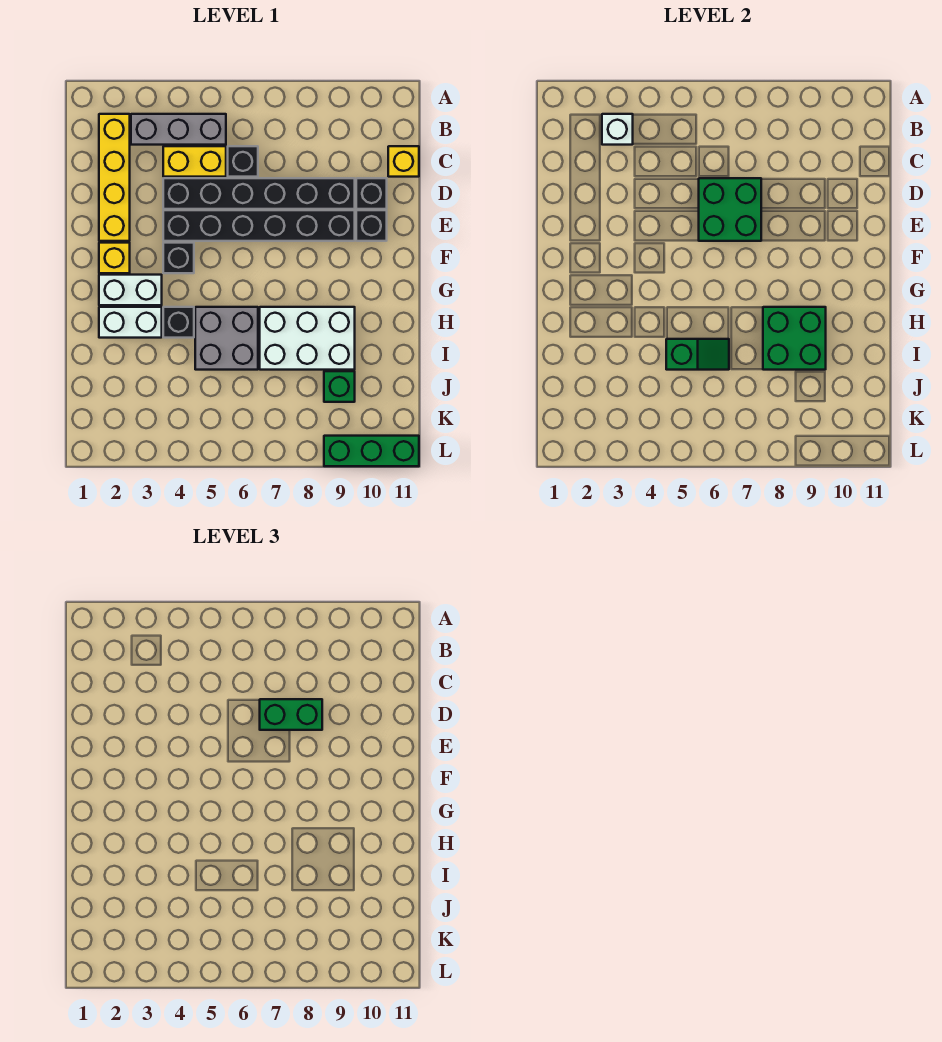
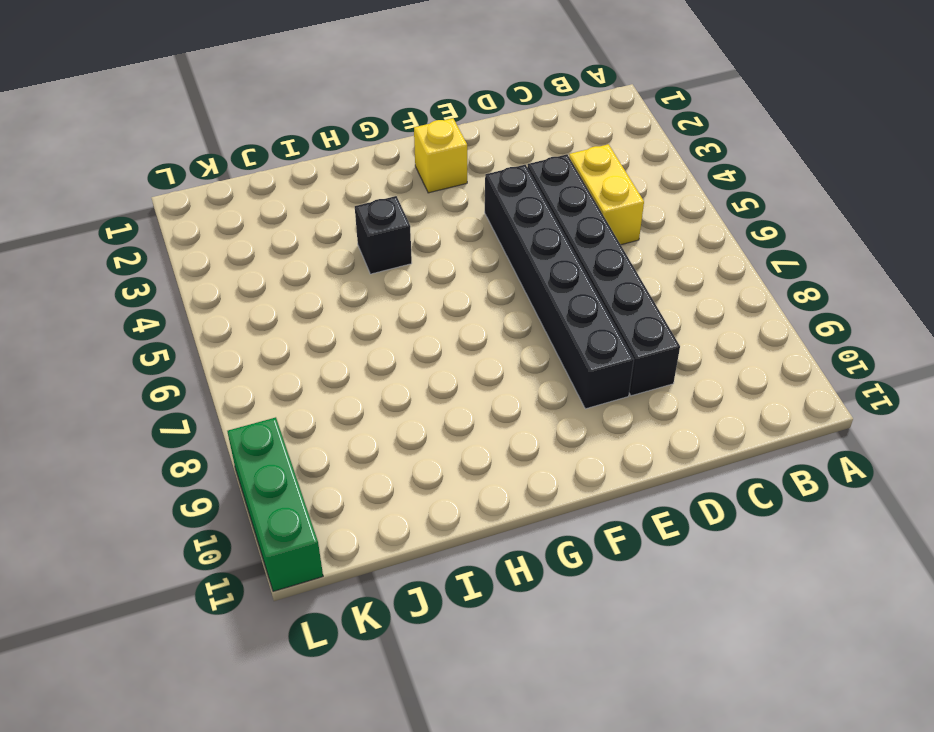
none -> yellow brick B2:E2 level 1
none -> grey brick B3:B5 level 1
none -> black brick C6 level 1

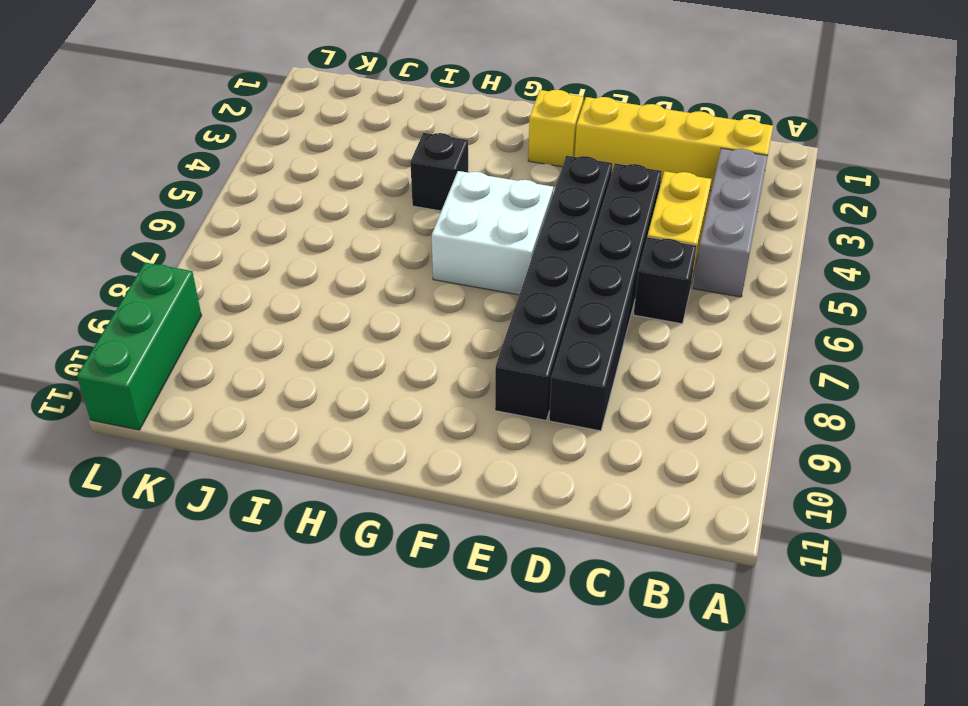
white brick F5:G6 level 1 -> none
none -> yellow brick C11 level 1
none -> black brick D10 level 1
none -> black brick E10 level 1

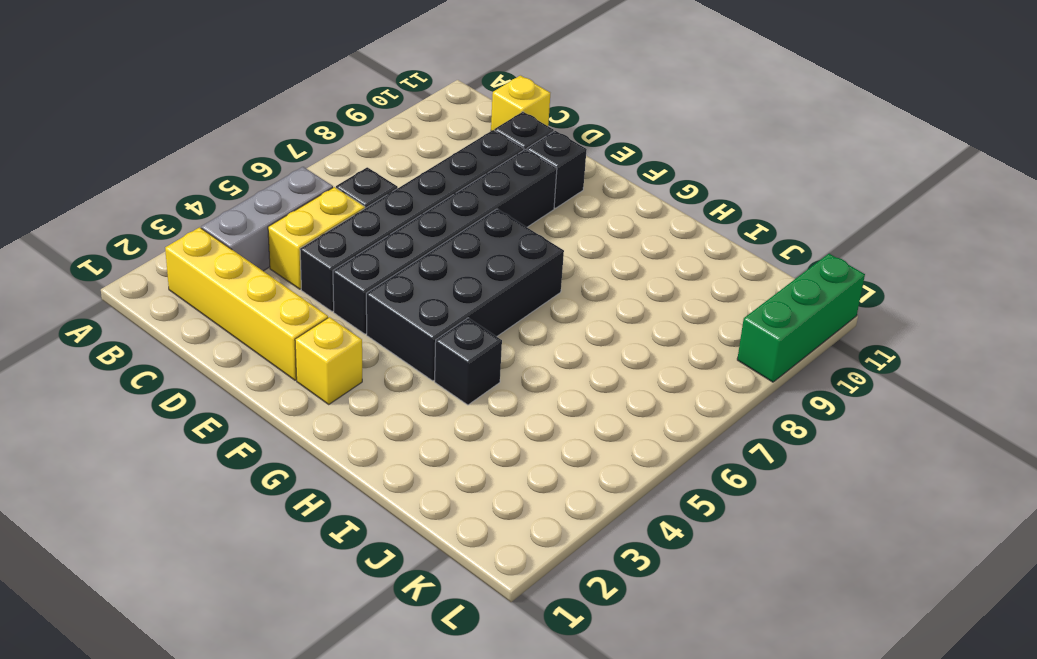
black brick F4:G7 level 1 -> black brick F4 level 1
none -> white brick G2:G3 level 1
none -> white brick H2:H3 level 1
none -> grey brick H5:I6 level 1

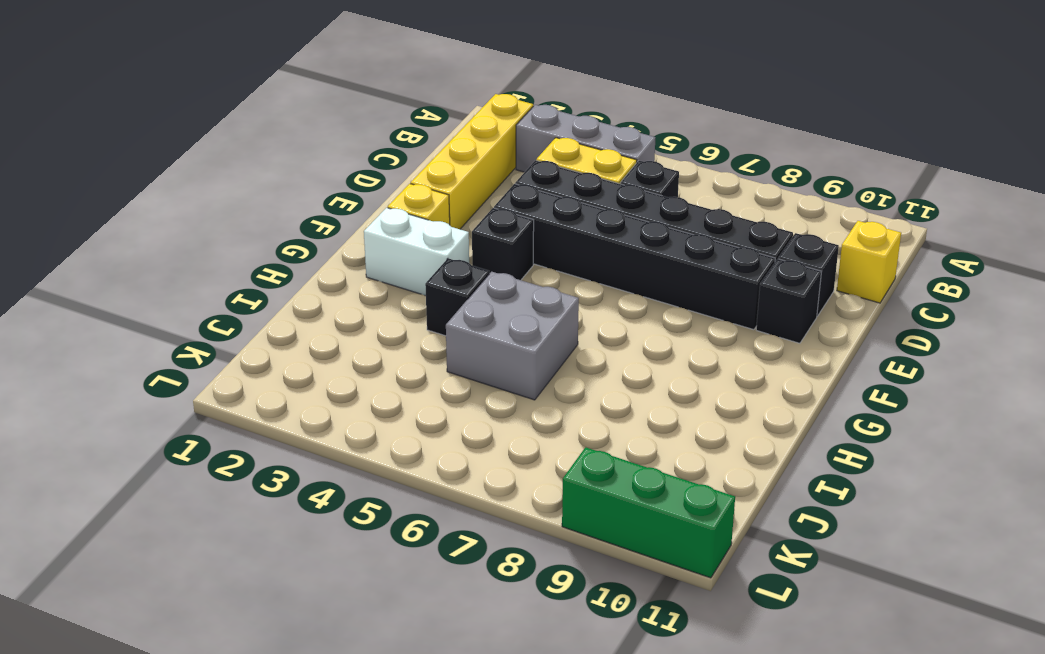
none -> white brick H2:H3 level 1
none -> white brick H7:I9 level 1
none -> green brick J9 level 1

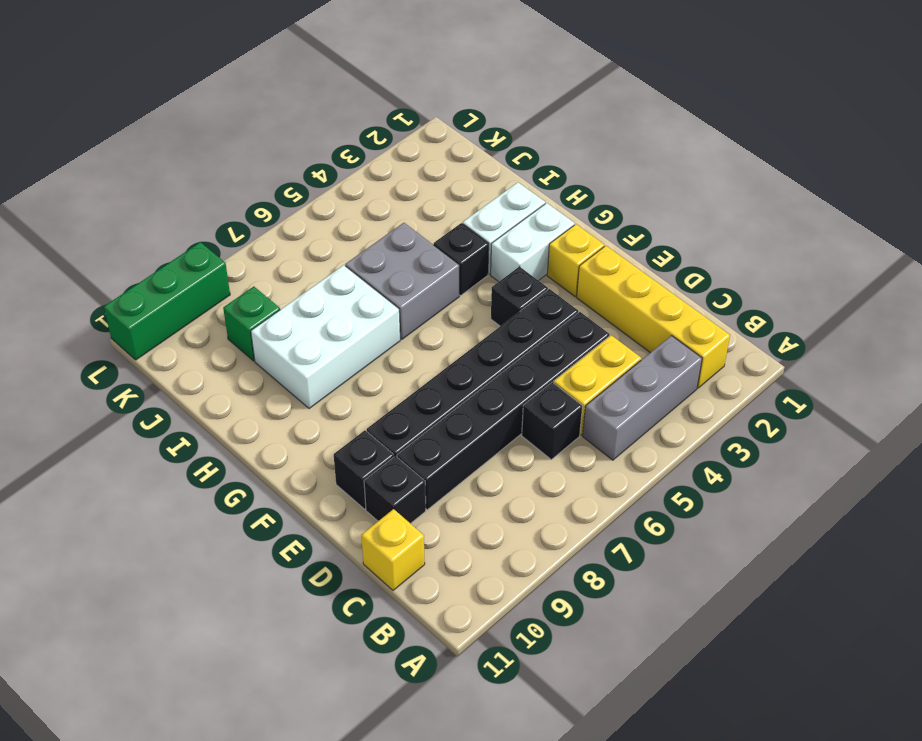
none -> white brick B3 level 2
none -> green brick D6:E7 level 2
none -> green brick H8:I9 level 2

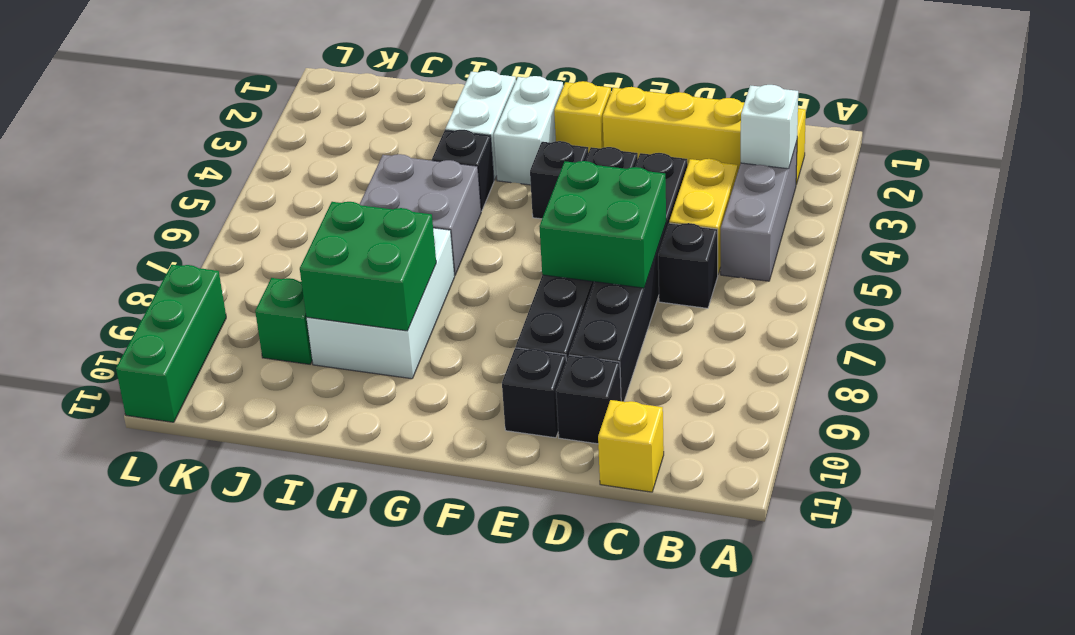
none -> green slope I5:I6 level 2 top 5
none -> green brick D7:D8 level 3

